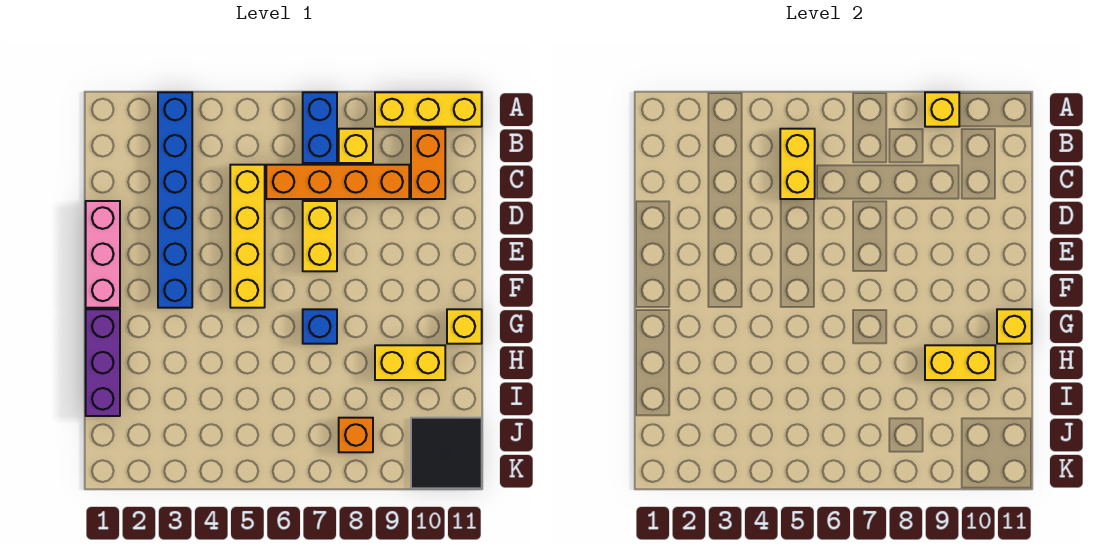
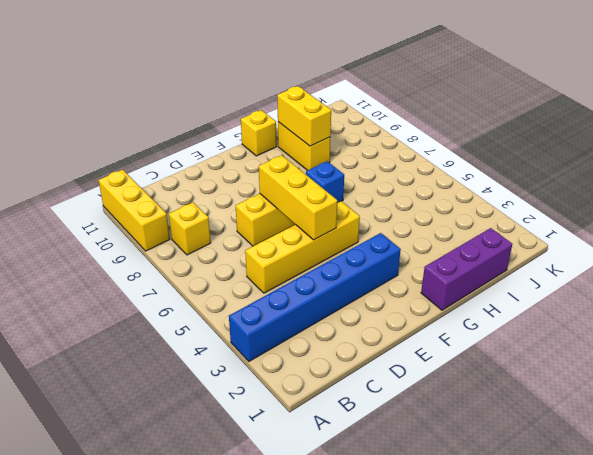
yellow brick E5:E7 level 2 -> none
none -> blue brick A7:B7 level 1
none -> orange brick B10:C10 level 1
none -> orange brick C6:C9 level 1

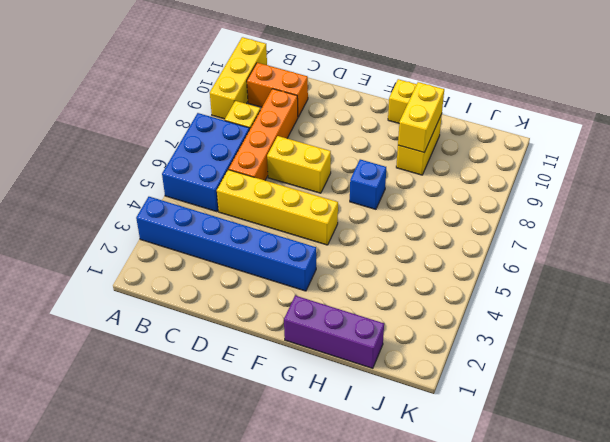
blue brick A5:B7 level 1 -> blue brick A7:B7 level 1
none -> pink brick D1:F1 level 1
none -> orange brick J8 level 1
none -> black tile J10:K11 level 1

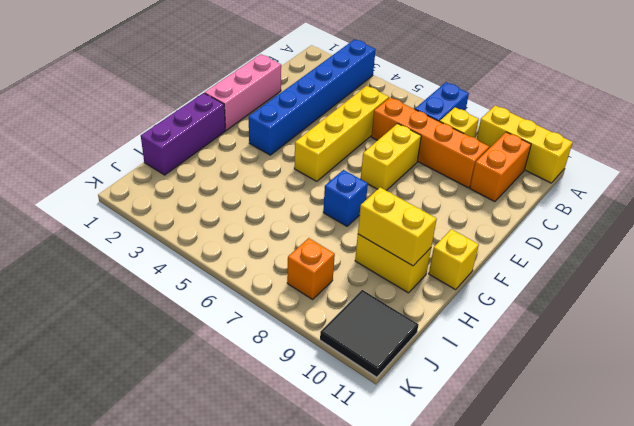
none -> yellow brick A9 level 2
none -> yellow brick B5:C5 level 2
none -> yellow brick G11 level 2

